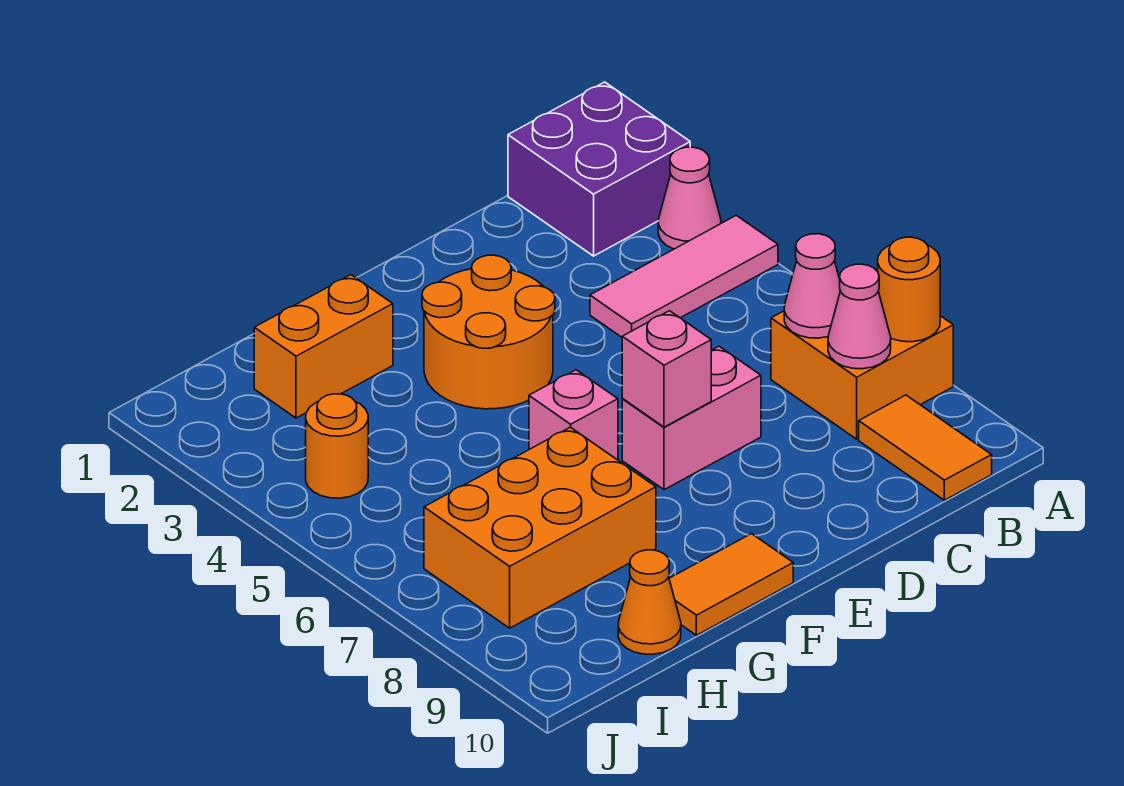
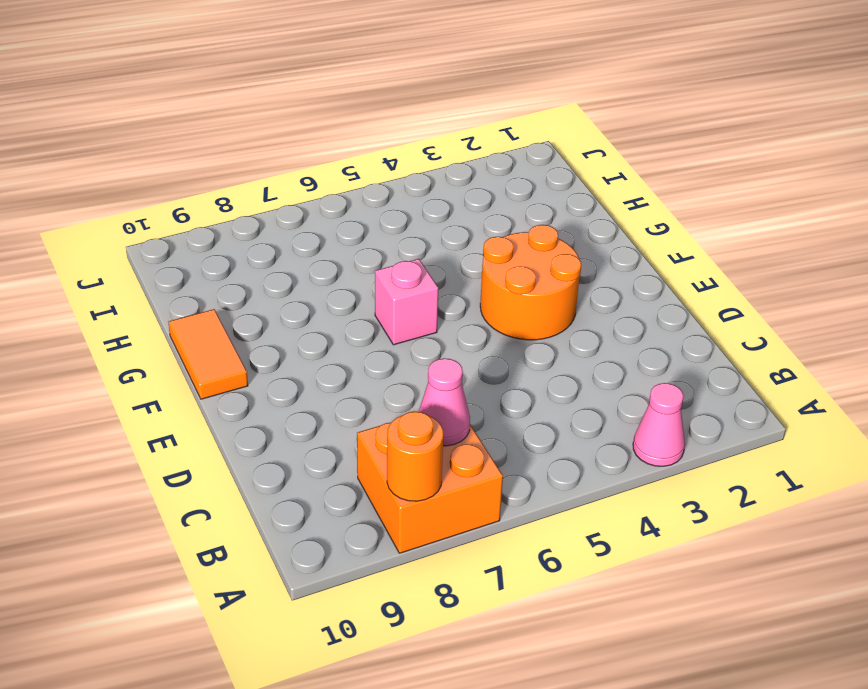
none -> purple brick A1:B2 level 1
none -> pink tile A4:C4 level 1
none -> orange tile B9:B10 level 1

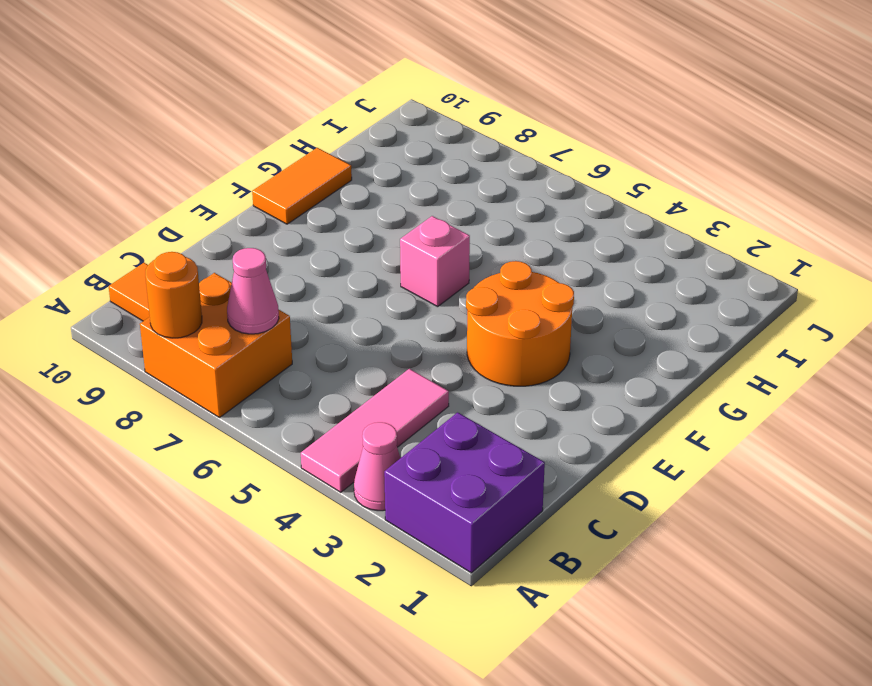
none -> pink brick D7:E7 level 1
none -> orange brick G2:H2 level 1
none -> orange brick G7:I8 level 1

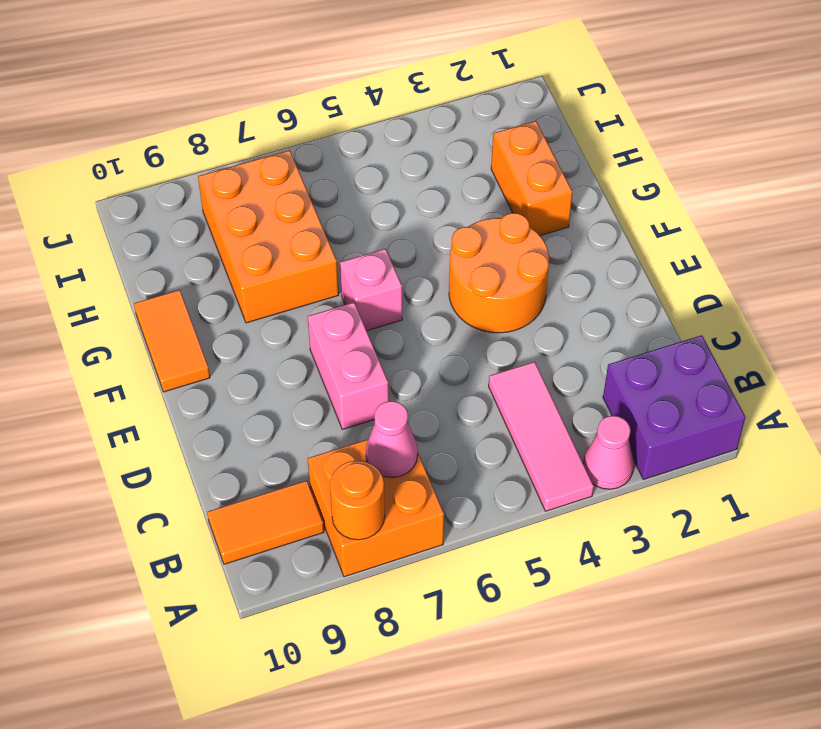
none -> orange cone H10 level 1
none -> orange round brick I4 level 1
none -> pink cone B8 level 2

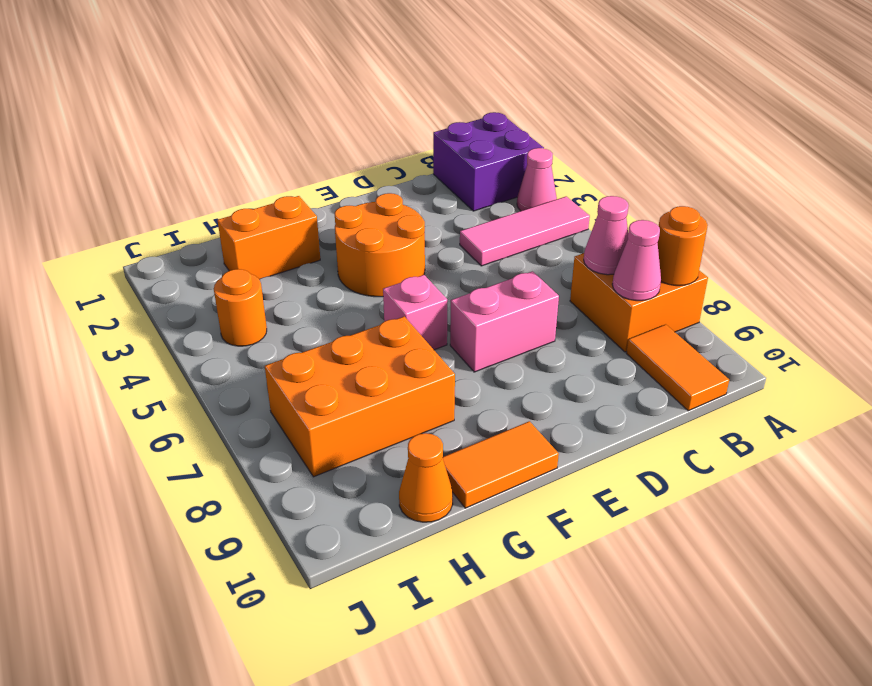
none -> pink brick E7 level 2

